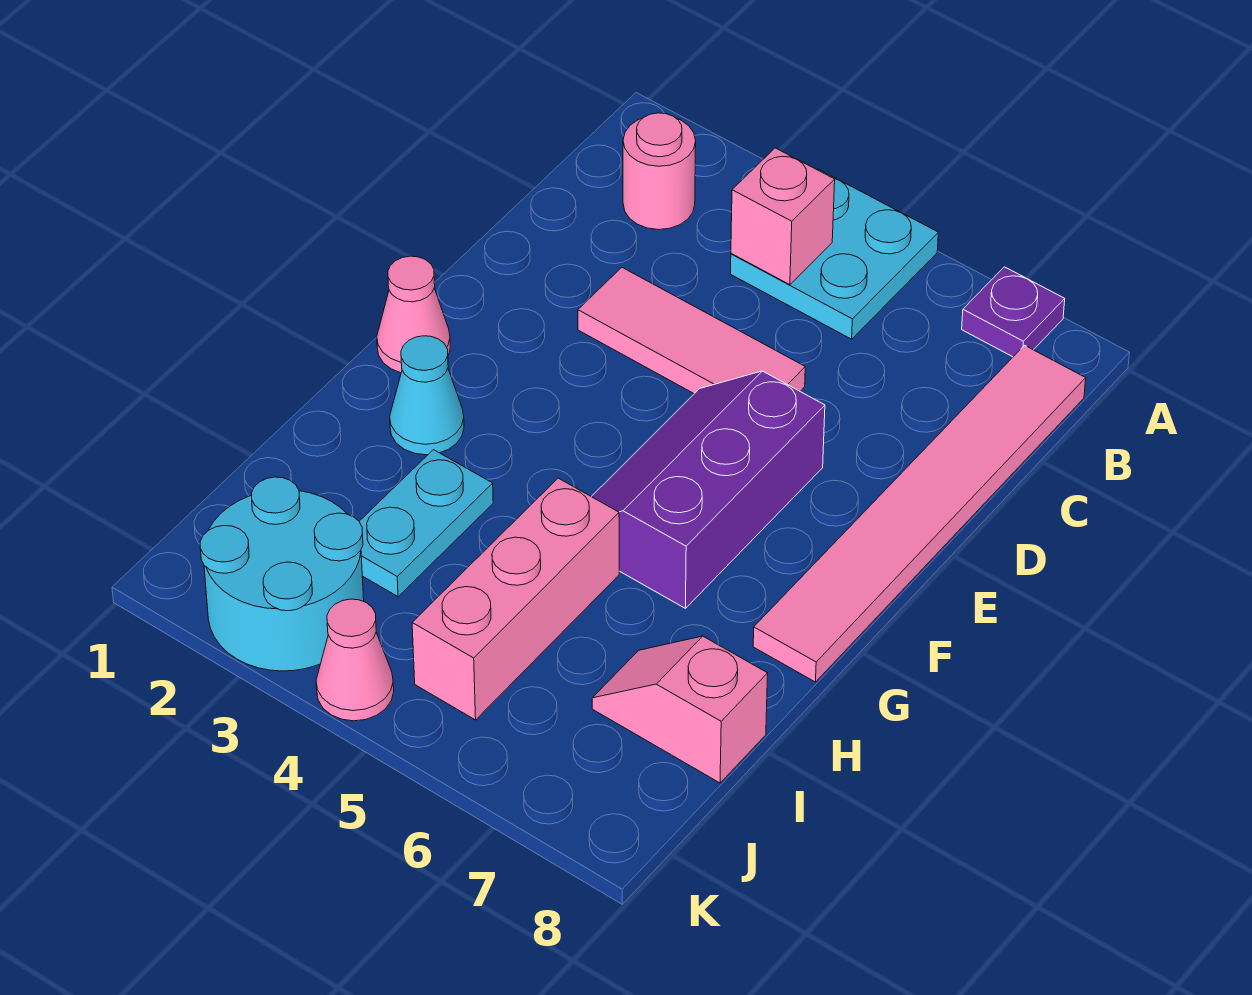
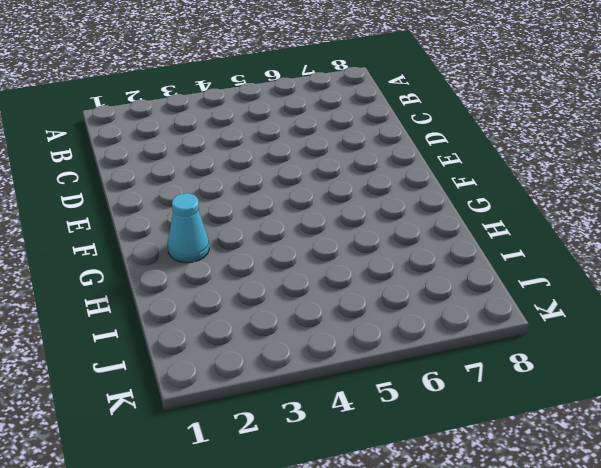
none -> cyan plate A4:B5 level 1
none -> purple plate A7 level 1
none -> pink round brick B2 level 1

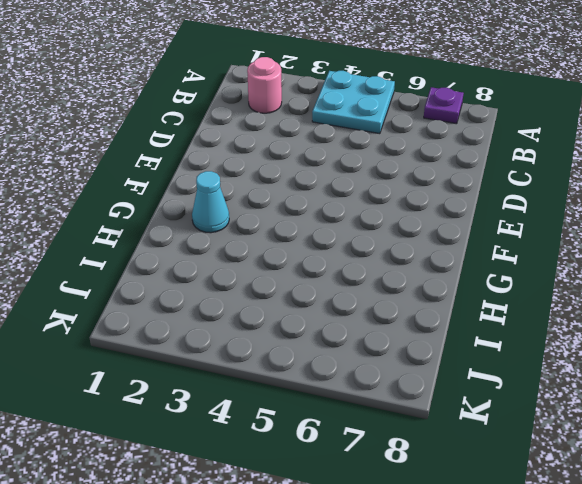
none -> pink tile B8:G8 level 1
none -> pink tile D3:D5 level 1
none -> purple slope E5:G6 level 1 top 6

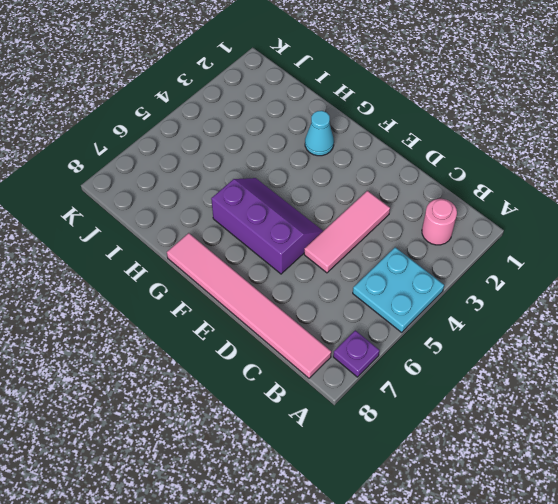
none -> pink cone F1 level 1
none -> cyan plate H3:I3 level 1
none -> pink brick H5:J5 level 1

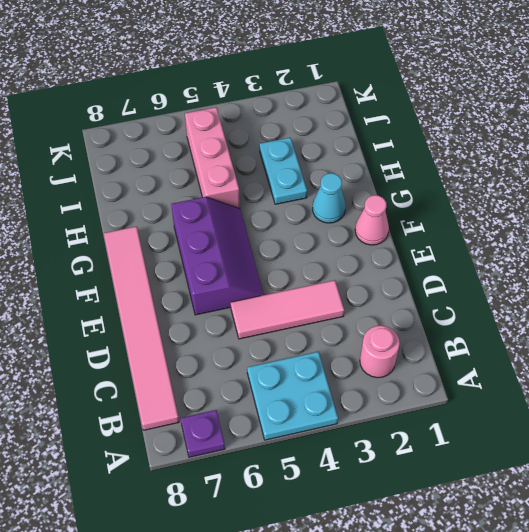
none -> pink slope I7:I8 level 1 top 8
none -> cyan round brick J2:K3 level 1
none -> pink cone K4 level 1

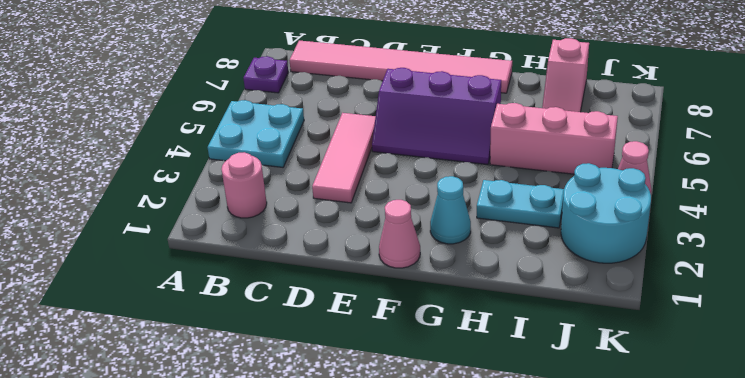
none -> pink brick B4 level 2

